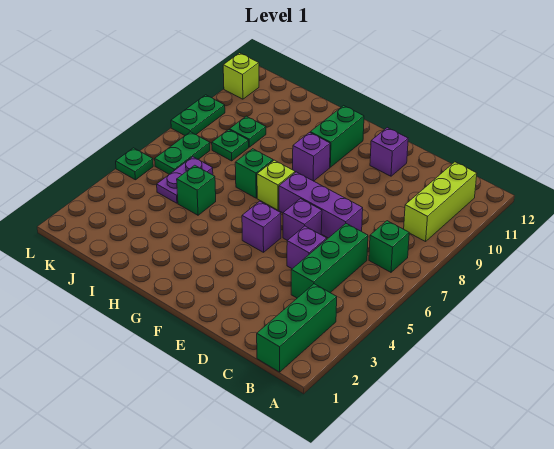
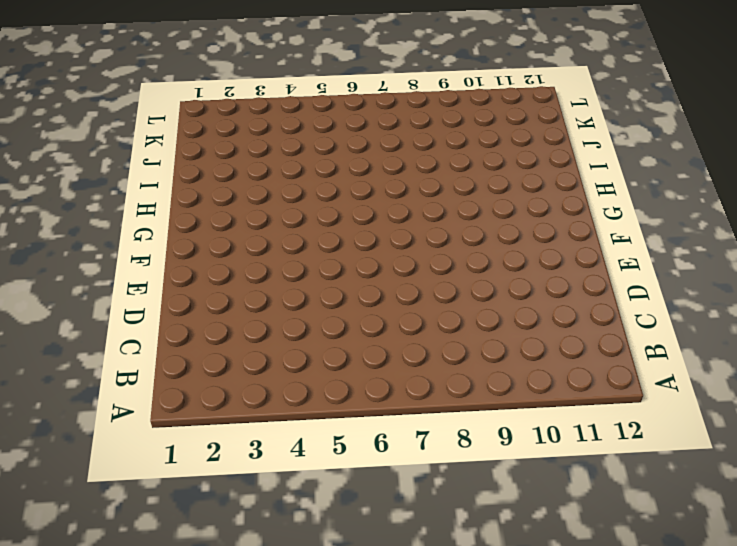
none -> green brick B1:B3 level 1
none -> green brick B7 level 1
none -> lime brick B9:B11 level 1

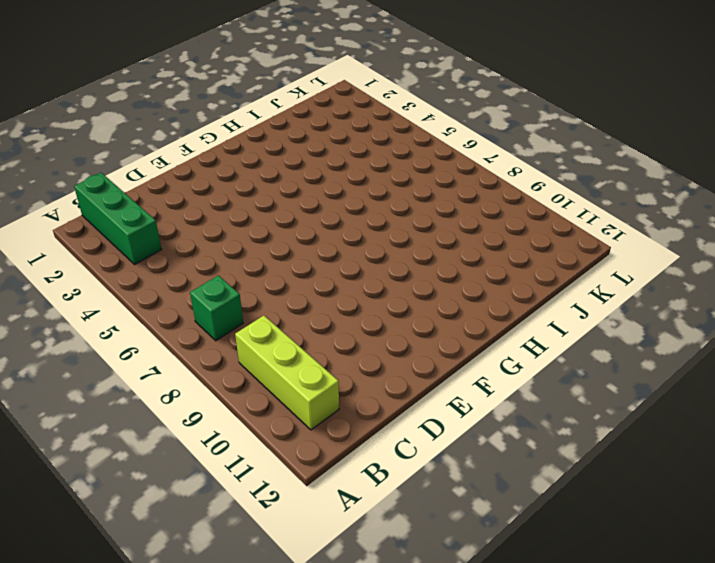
none -> green brick C4:C6 level 1
none -> purple brick D5 level 1
none -> purple brick D7:F7 level 1

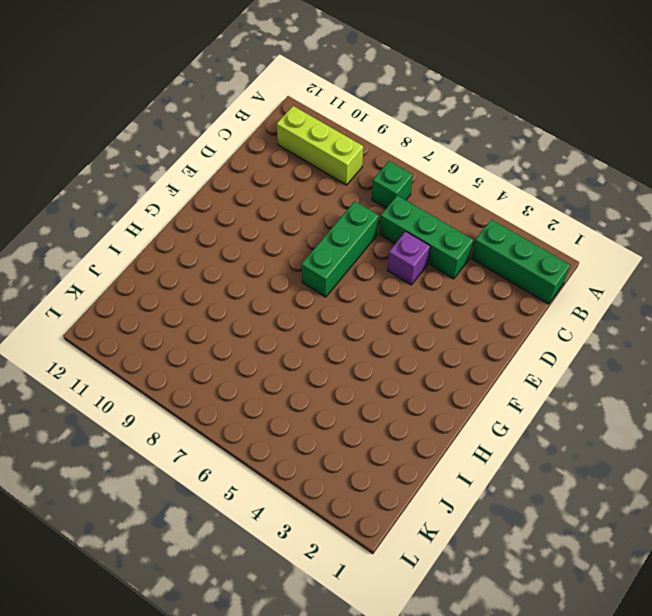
green brick D7:F7 level 1 -> purple brick D7:F7 level 1
none -> purple brick E6 level 1
none -> purple brick E11 level 1
none -> purple brick F5 level 1

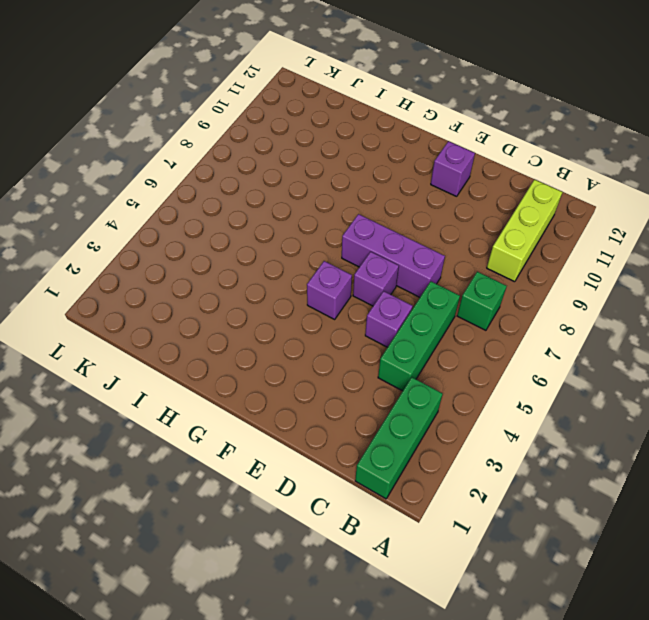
none -> lime brick G7 level 1
none -> purple brick G9 level 1
none -> green brick G10:G11 level 1

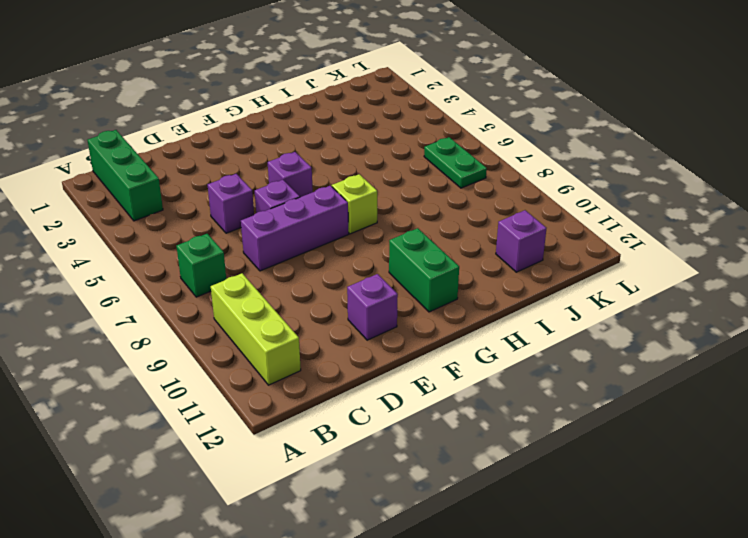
purple brick J11 level 1 -> purple brick G9 level 1
none -> green brick C4:C6 level 1
none -> green brick H7 level 1
none -> green brick I5 level 1

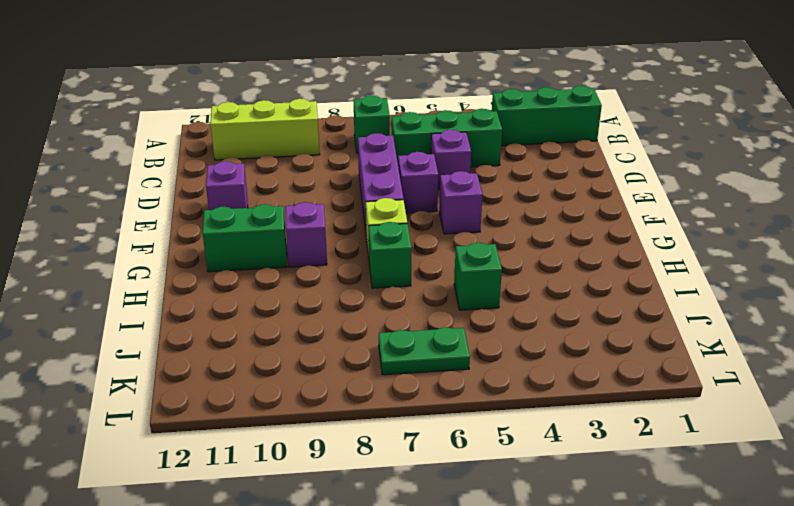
none -> purple plate J5:J6 level 1
none -> green plate J8 level 1
none -> green plate J9 level 1

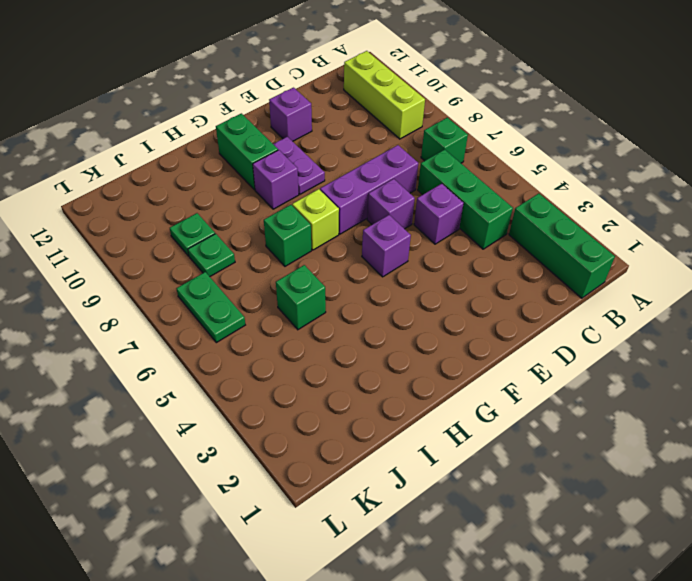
purple plate F9:F10 level 1 -> purple plate J5:J6 level 1
none -> green plate L5 level 1
none -> green plate L8:L9 level 1
none -> lime brick L11 level 1

